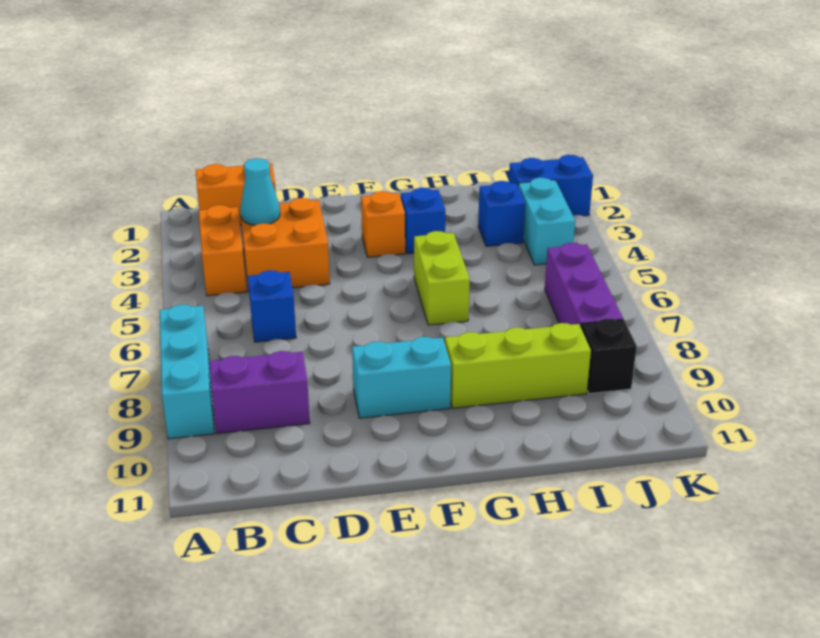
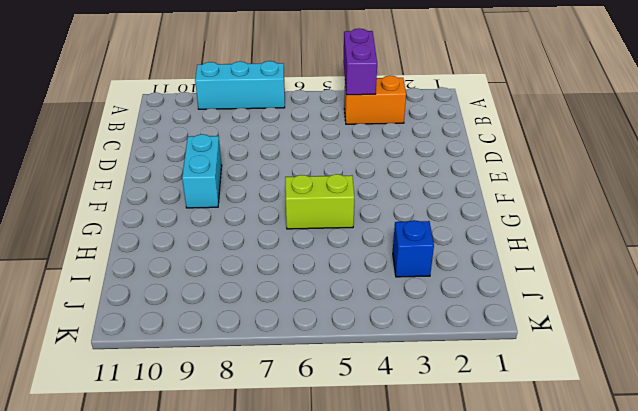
purple brick A4:B4 level 2 -> purple brick B9:C9 level 1
none -> orange brick B1:C1 level 1
none -> orange brick C3:D4 level 1
none -> blue brick C6 level 1

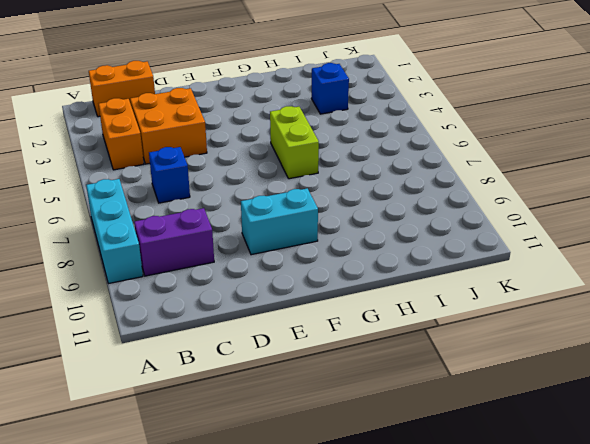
none -> orange brick F3 level 1
none -> blue brick G3 level 1
none -> lime brick G9:I9 level 1

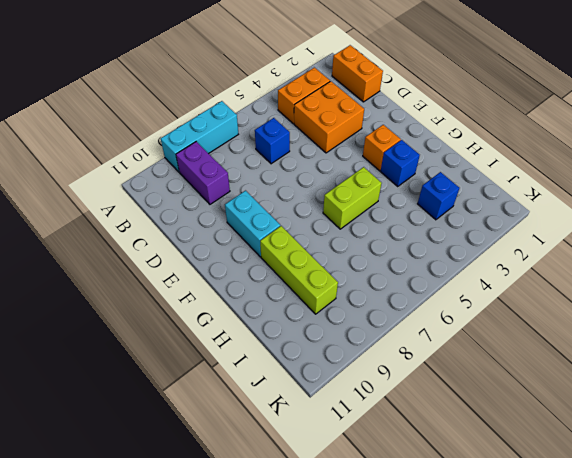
none -> blue brick J2:K2 level 1
none -> cyan brick J3:J4 level 1
none -> purple brick J6:J8 level 1

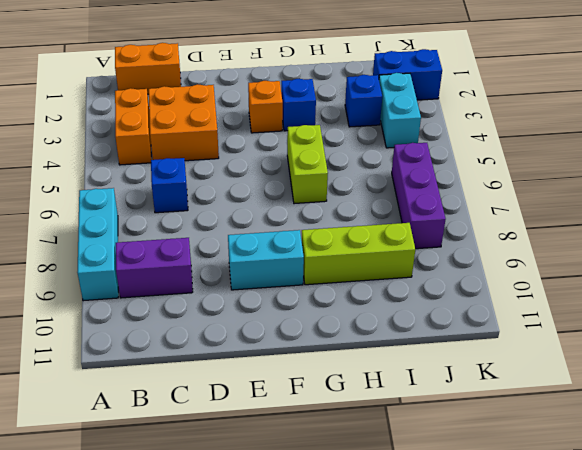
none -> black brick J9 level 1
none -> cyan cone C3 level 2

